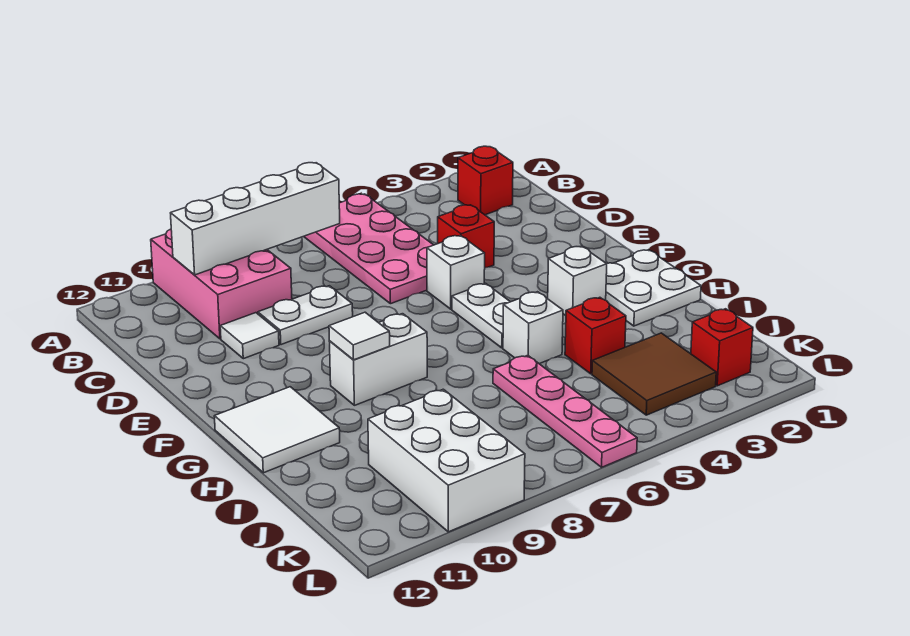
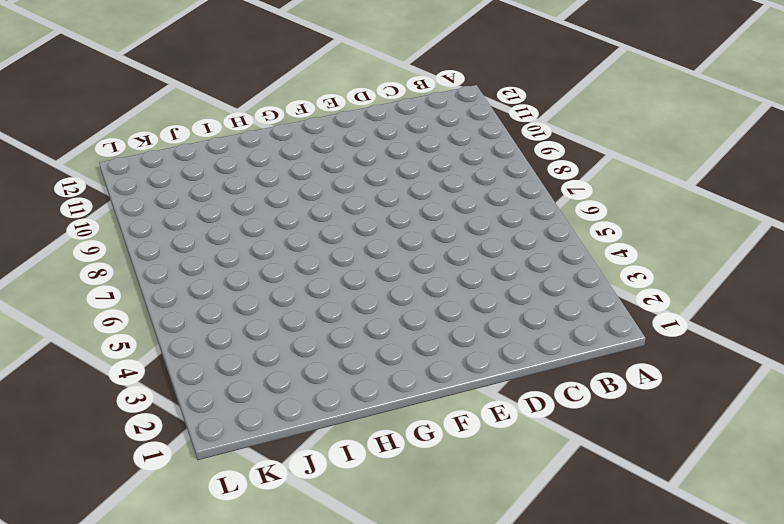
none -> pink plate A5:D6 level 1
none -> pink brick A9:C10 level 1
none -> red brick B2 level 1

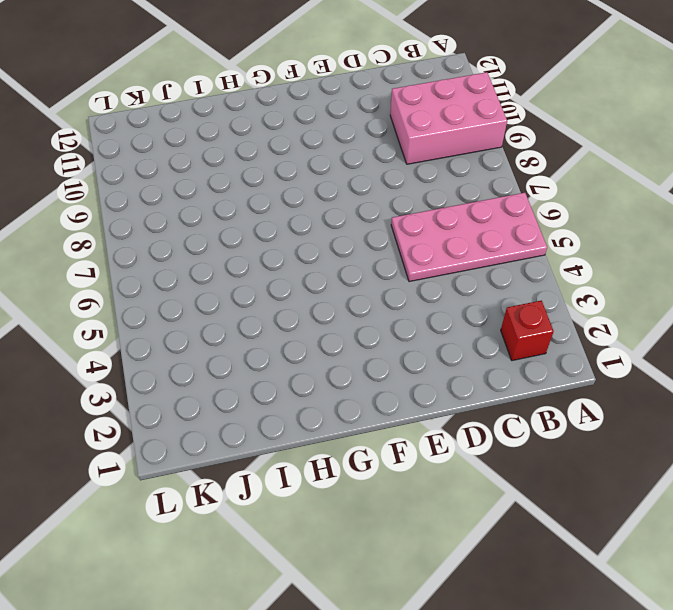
none -> red brick D4 level 1
none -> white plate D8:D9 level 1
none -> white tile D10 level 1

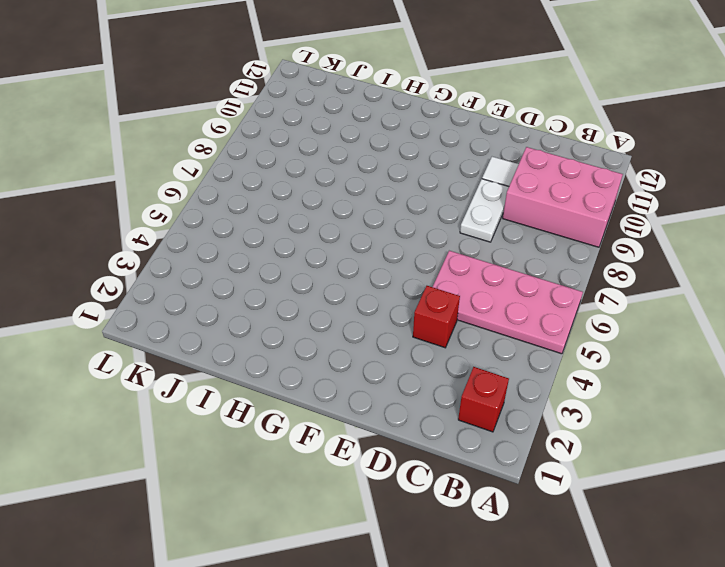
none -> white brick E5 level 1
none -> white plate F5:G5 level 1
none -> white plate G1:H2 level 1

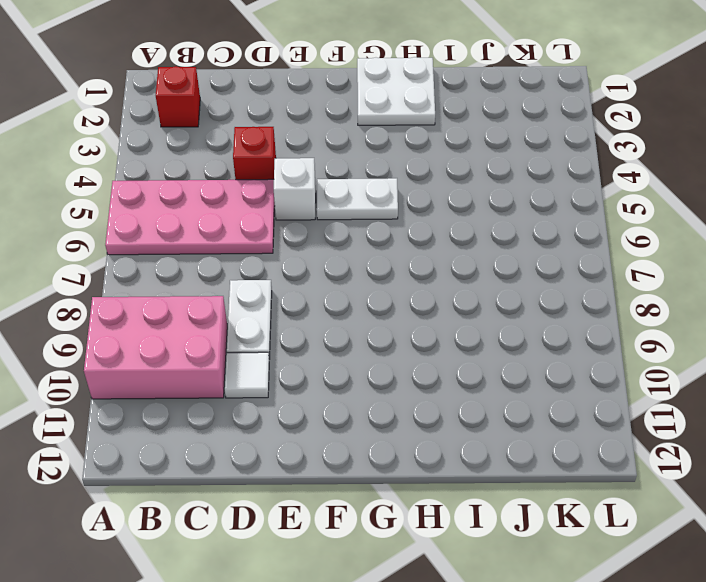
none -> white brick G3 level 1
none -> white brick G8:G9 level 1
none -> white tile G11:H12 level 1

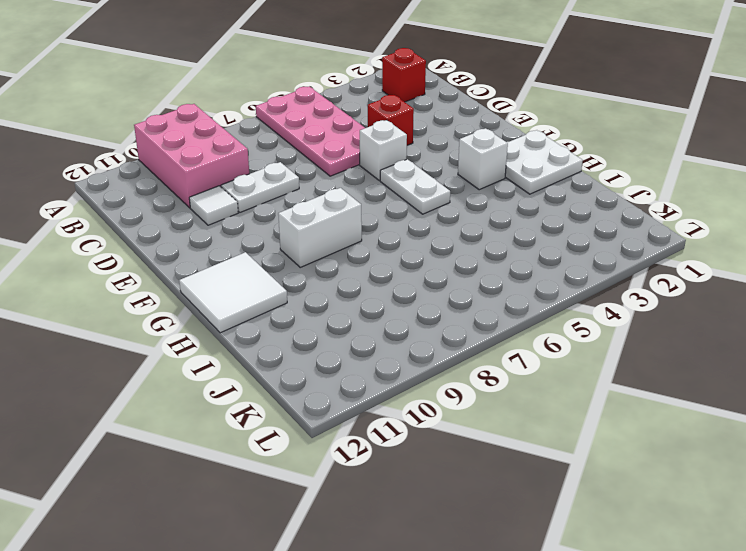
none -> white brick H5 level 1
none -> red brick I4 level 1
none -> pink plate I6:L6 level 1

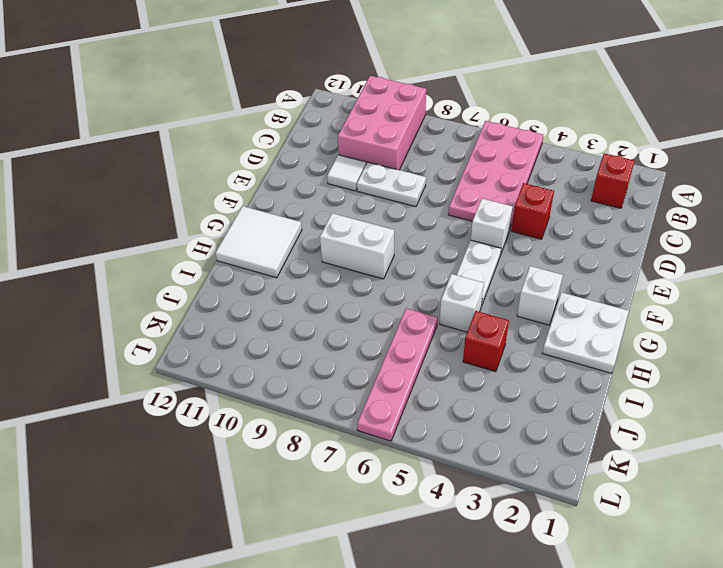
none -> brown tile J3:K4 level 1
none -> white brick J9:L10 level 1
none -> red brick K2 level 1

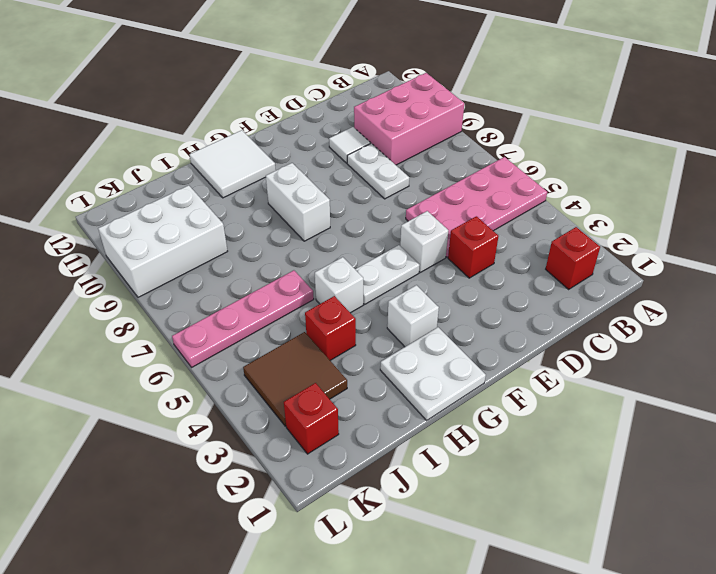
none -> white brick B7:B10 level 2
none -> white tile G9 level 2

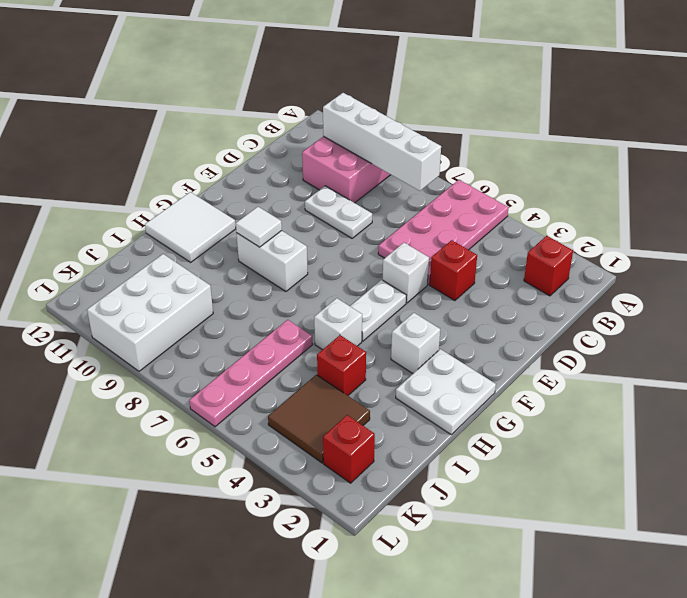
none -> white tile D10 level 1

